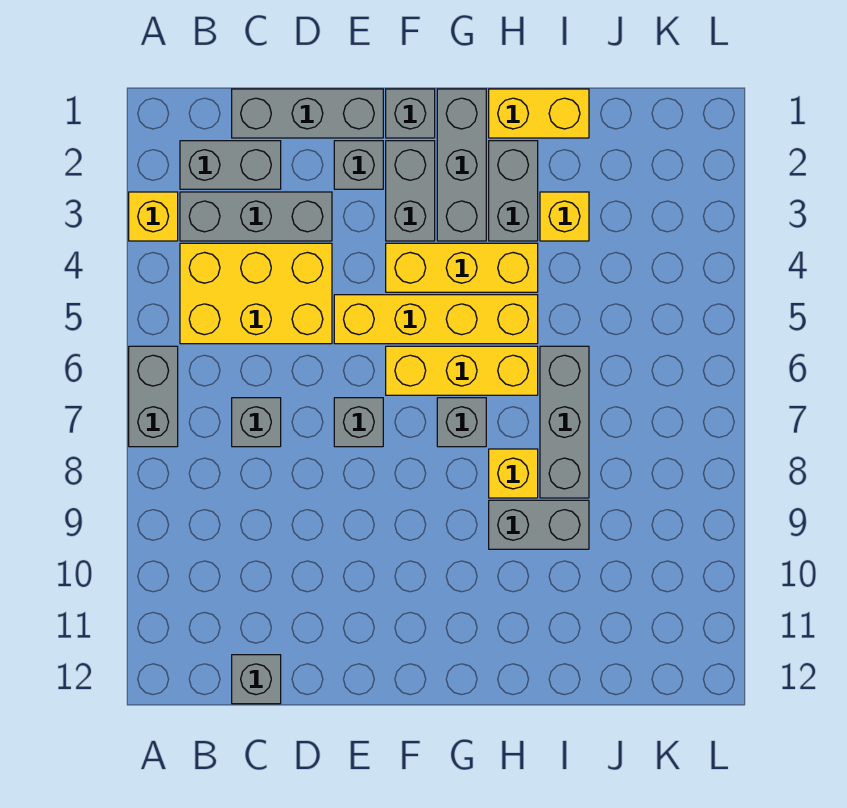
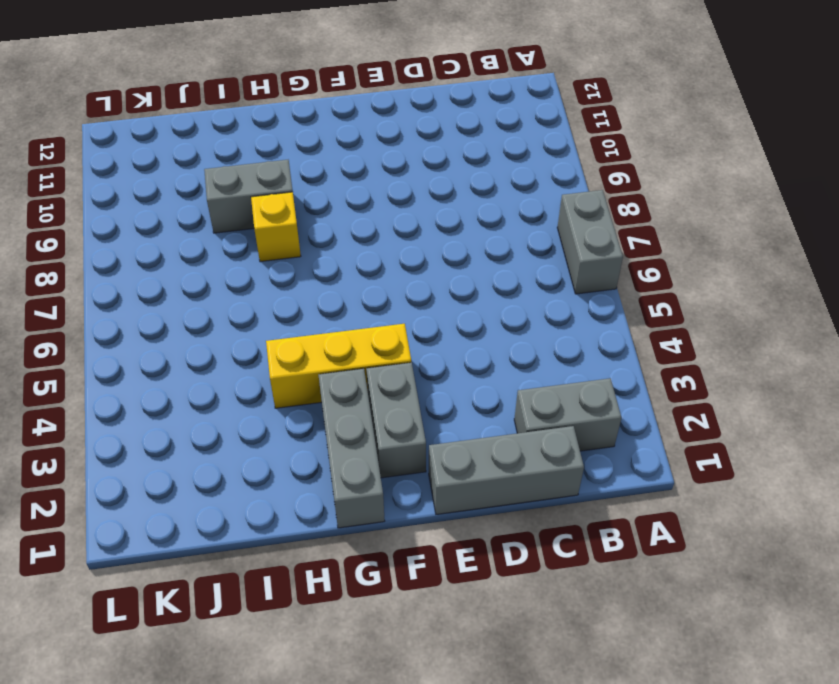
none -> yellow brick A3 level 1
none -> grey brick B3:D3 level 1
none -> yellow brick B4:D5 level 1

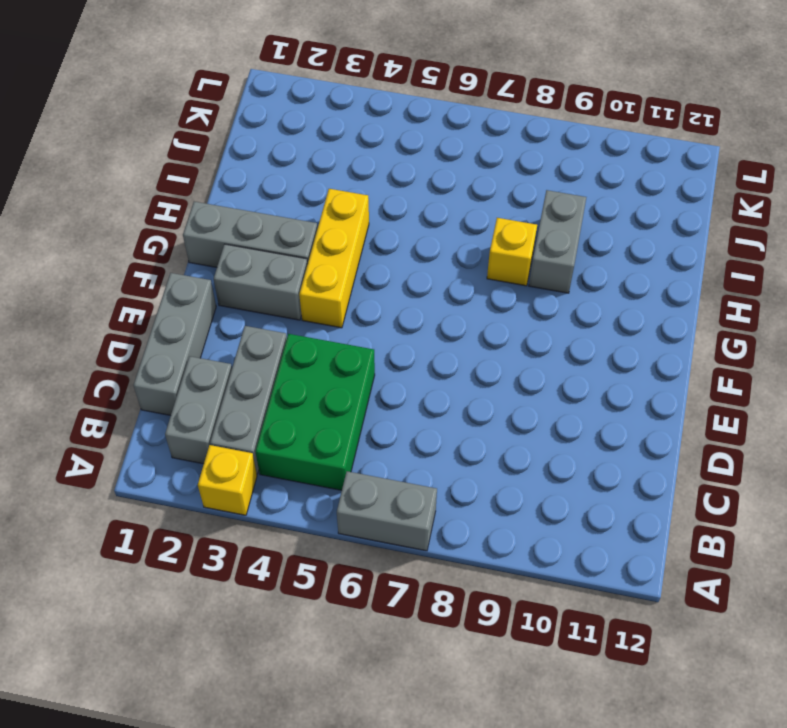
green brick B4:D5 level 1 -> yellow brick B4:D5 level 1
none -> grey brick C7 level 1
none -> grey brick C12 level 1
none -> grey brick E2 level 1

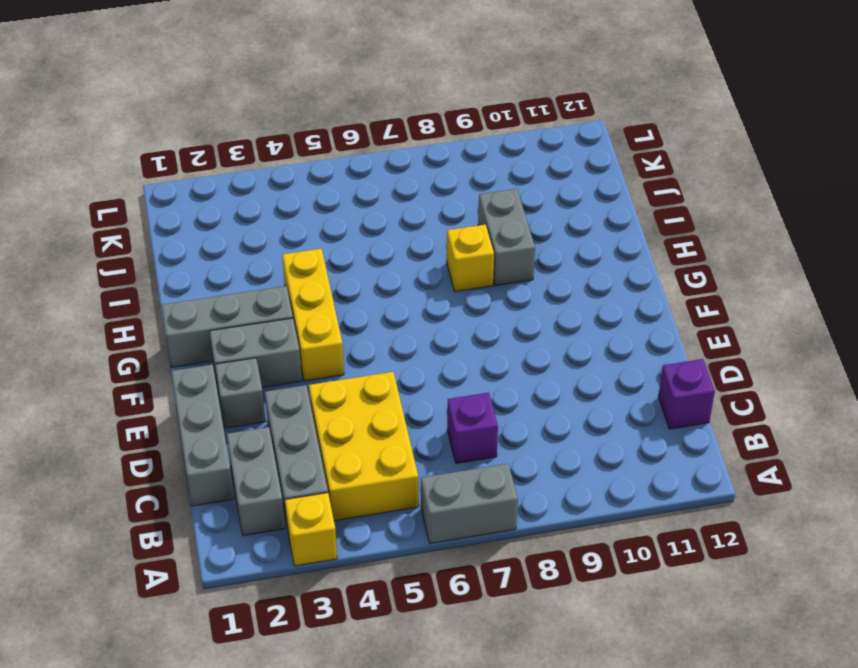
purple brick C7 level 1 -> grey brick C7 level 1
purple brick C12 level 1 -> grey brick C12 level 1
none -> yellow brick E5:H5 level 1
none -> grey brick E7 level 1
none -> grey brick F1 level 1

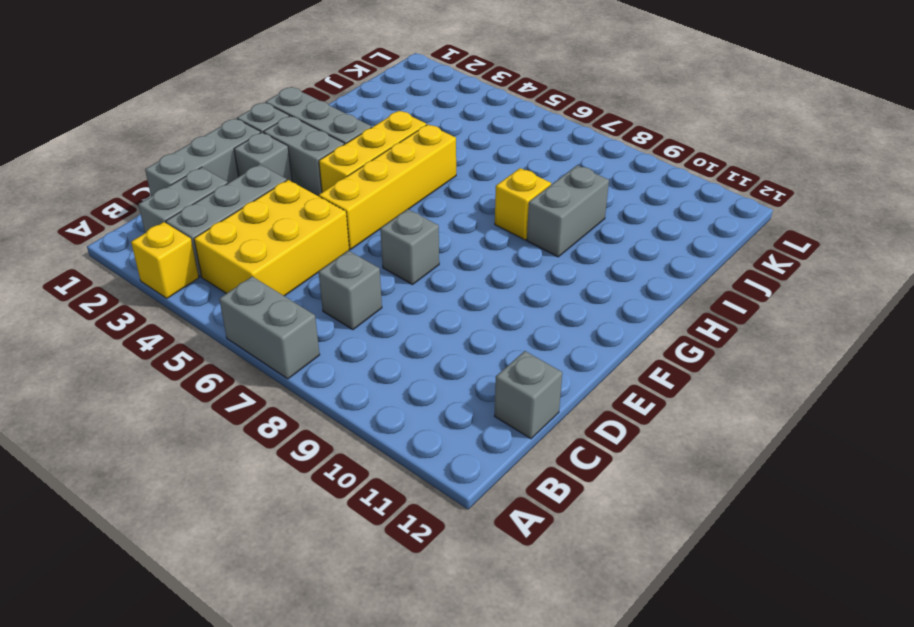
none -> yellow brick F6:H6 level 1
none -> grey brick G7 level 1
none -> yellow brick H1:I1 level 1

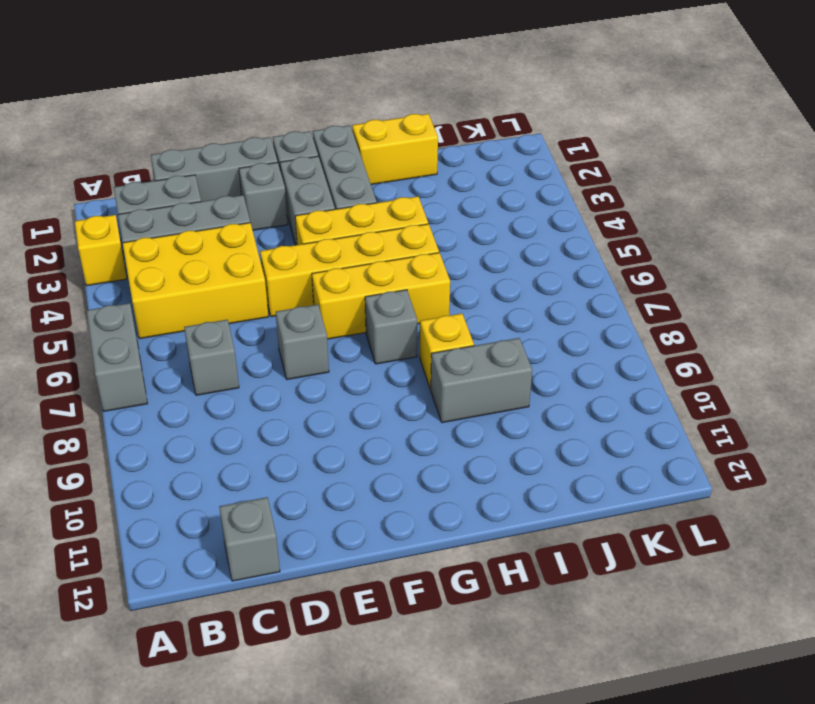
none -> grey brick H2:H3 level 1
none -> yellow brick I3 level 1
none -> grey brick I6:I8 level 1

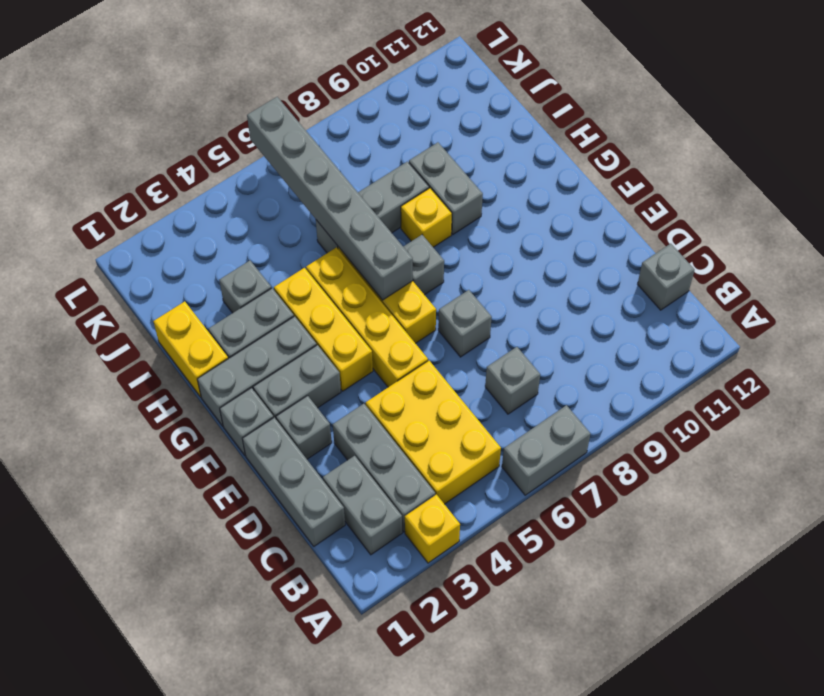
grey brick G6:L6 level 2 -> none
grey brick I3 level 1 -> yellow brick I3 level 1

